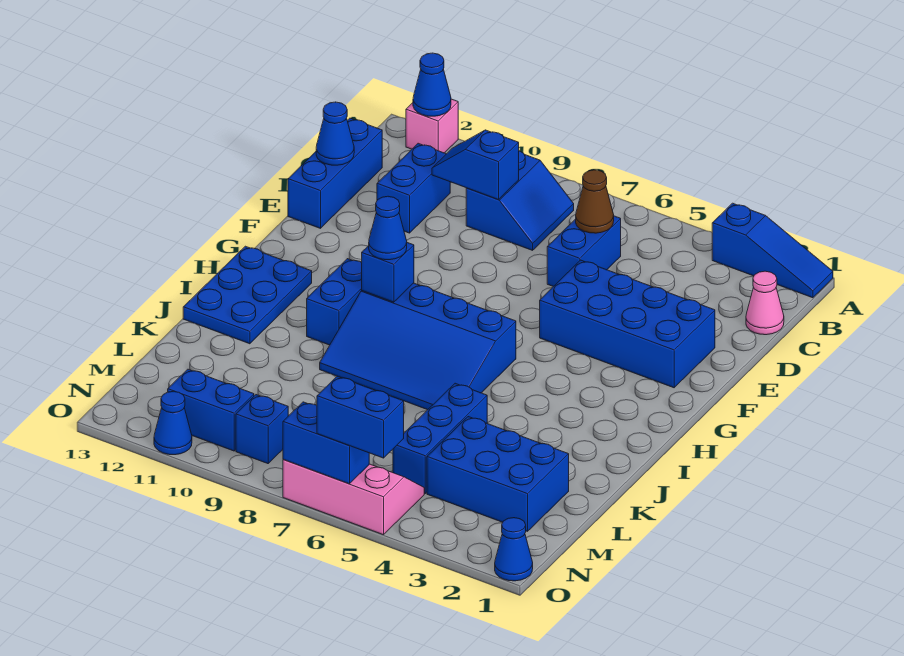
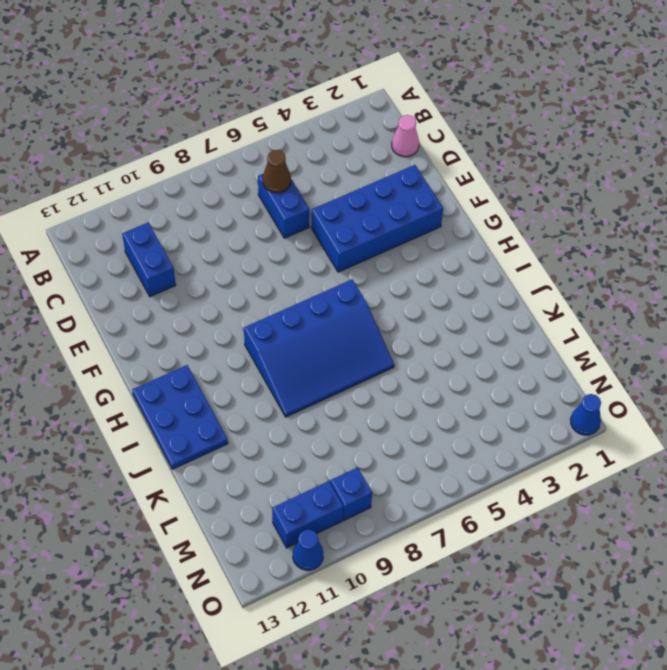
none -> blue slope A1:A3 level 1 top 3
none -> pink brick A12 level 1
none -> blue slope B8:C9 level 1 top 9

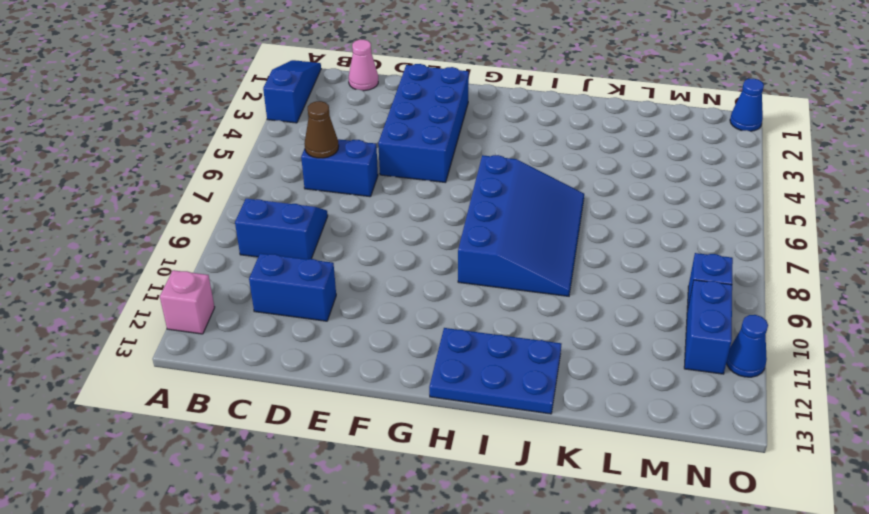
none -> blue brick C13:E13 level 1
none -> blue brick H10:I10 level 1
none -> blue brick K5:M5 level 1

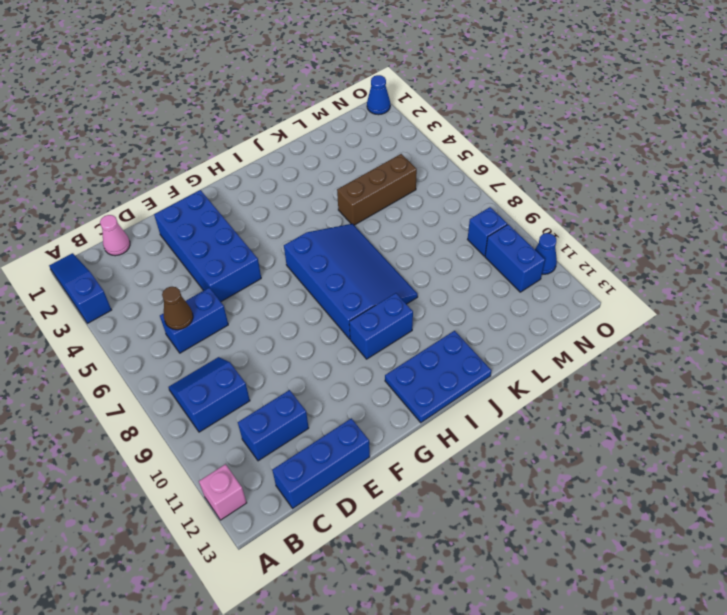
brown brick K5:M5 level 1 -> blue brick K5:M5 level 1
none -> blue brick L2:M4 level 1
none -> pink slope N5:O7 level 1 top O
none -> blue cone A12 level 2

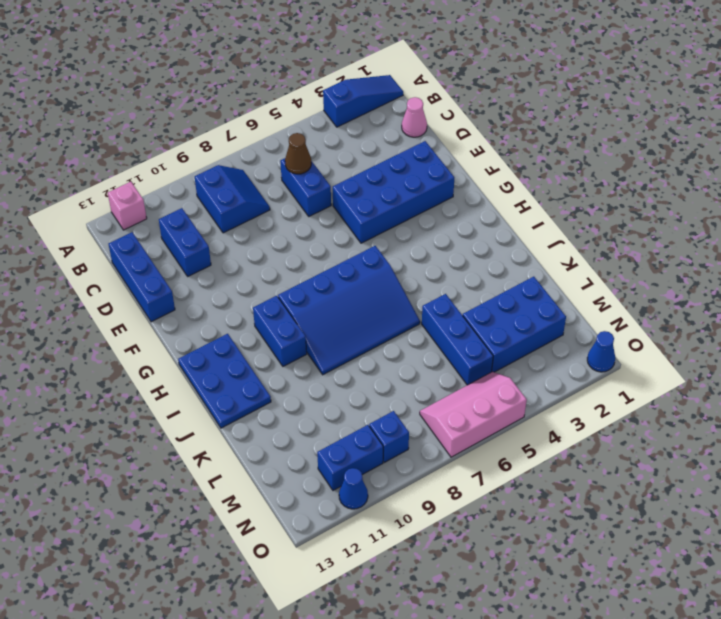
none -> blue cone A12 level 2
none -> blue slope C9:C10 level 2 top 9
none -> blue cone D13 level 2

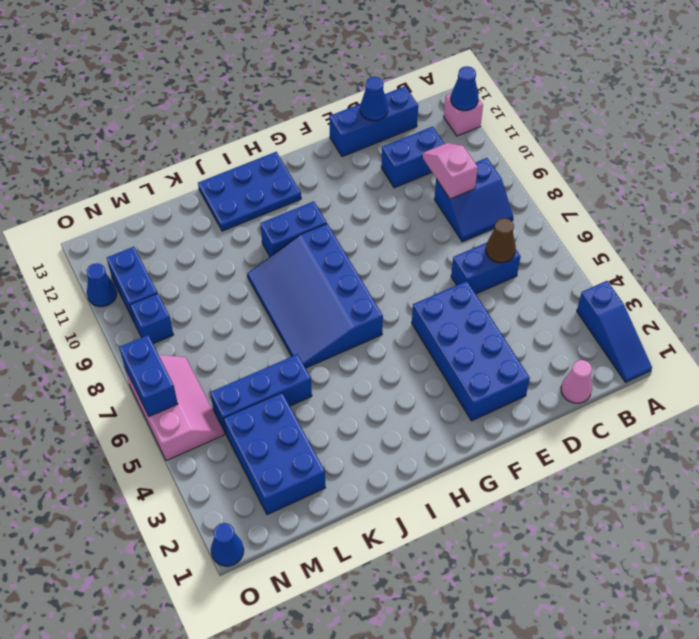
pink slope C9:C10 level 2 top 9 -> blue slope C9:C10 level 2 top 9
none -> blue brick H9 level 2
none -> blue cone H9 level 3
none -> blue brick O5:O6 level 3

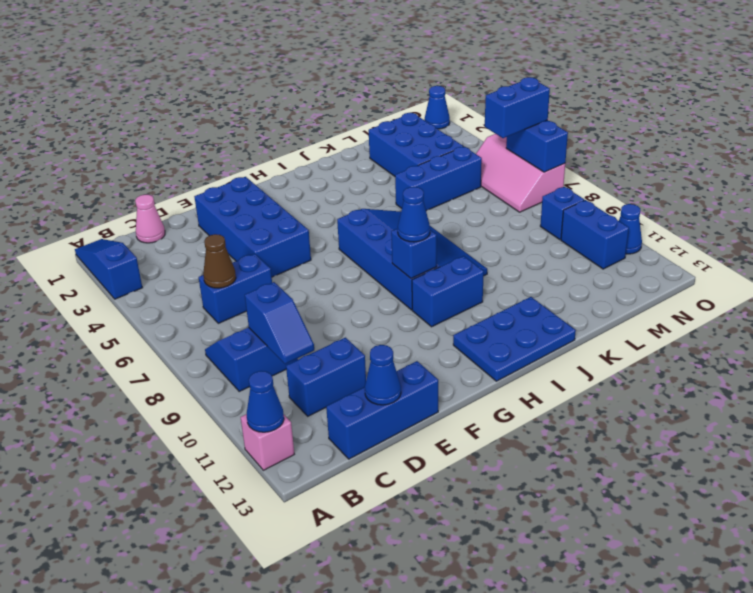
blue brick N6:O6 level 3 -> blue brick O5:O6 level 3

